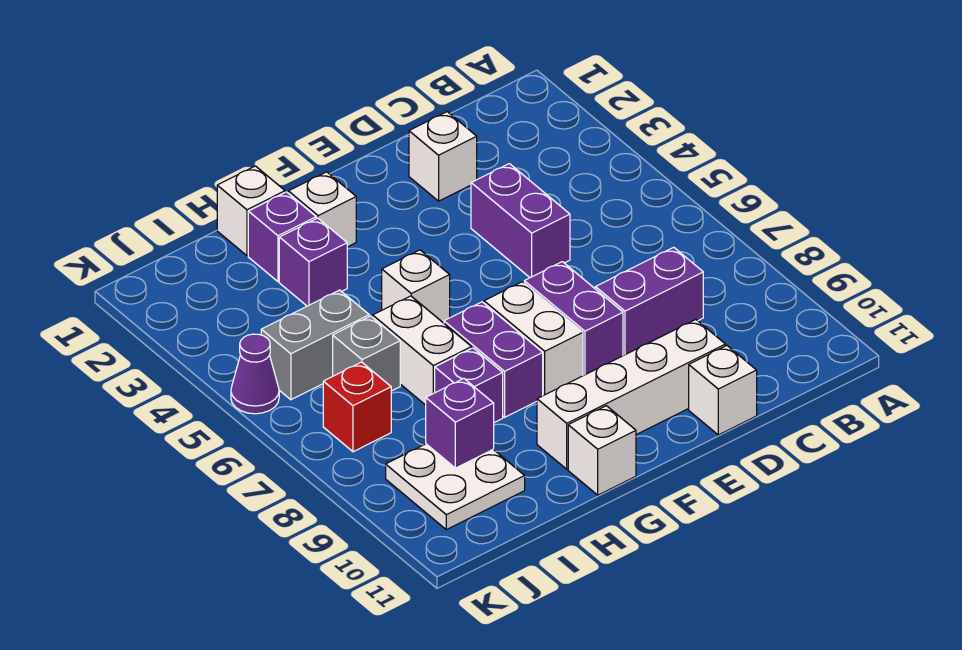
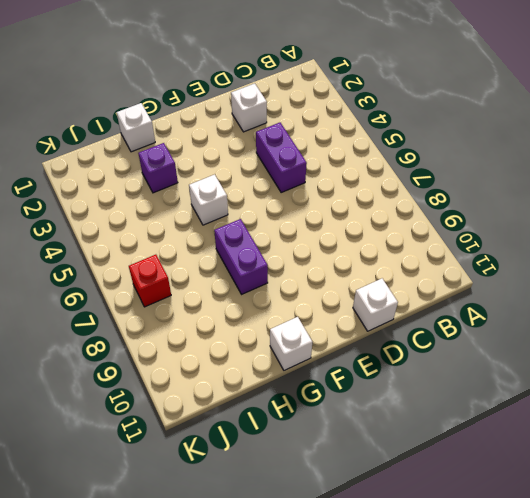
none -> purple brick C8:D8 level 1
none -> white brick D10:G10 level 1
none -> purple brick E7:E8 level 1

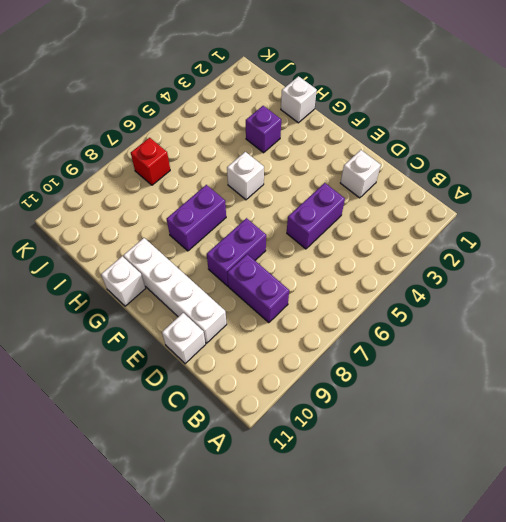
none -> white brick F7:F8 level 1
none -> white brick G2 level 1
none -> purple brick H2 level 1

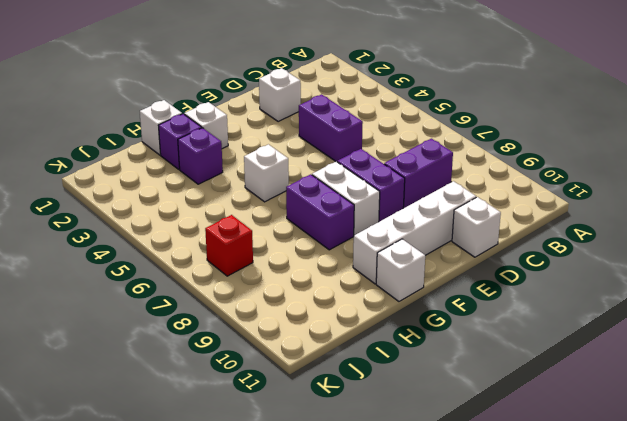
none -> white brick H6:H7 level 1
none -> purple brick H8 level 1
none -> grey brick I5:J5 level 1

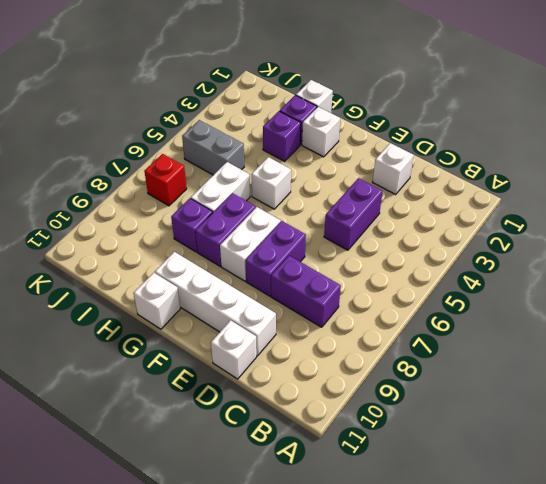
none -> grey brick I6 level 1
none -> white plate I9:J10 level 1
none -> purple cone K5 level 1

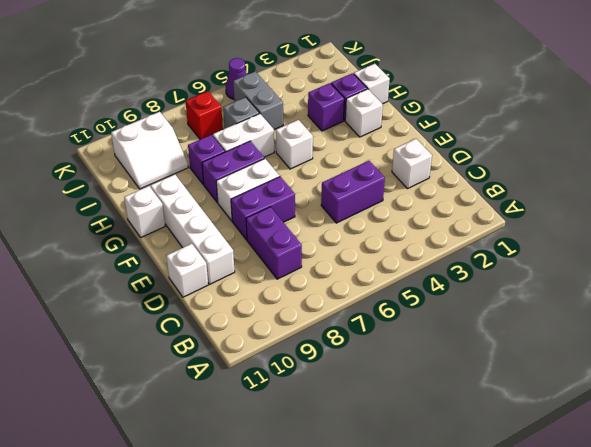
white slope I9:J10 level 1 top J -> white plate I9:J10 level 1
none -> purple brick I9 level 2

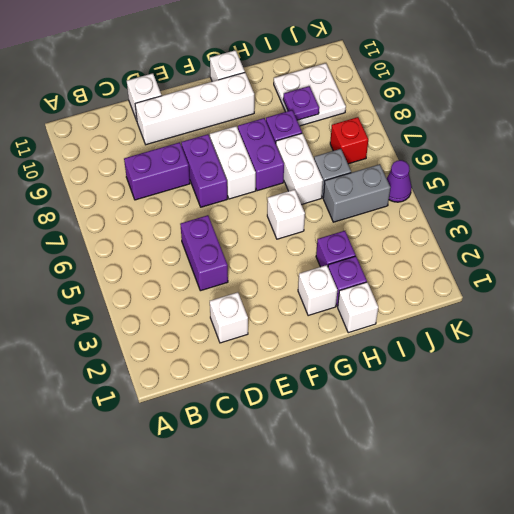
purple plate I9 level 2 -> purple brick I9 level 2

